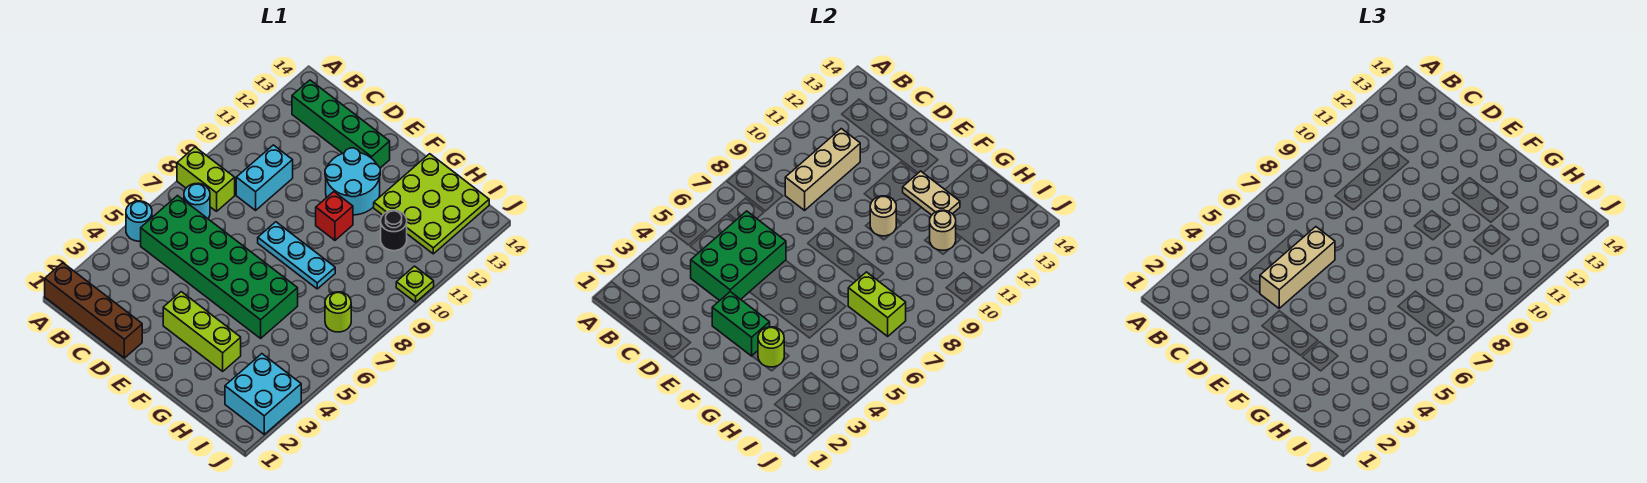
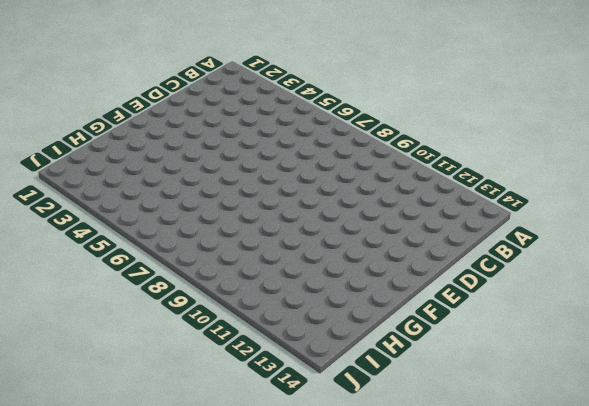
none -> brown brick A1:D1 level 1
none -> cyan round brick A5 level 1
none -> lime brick A8:B8 level 1

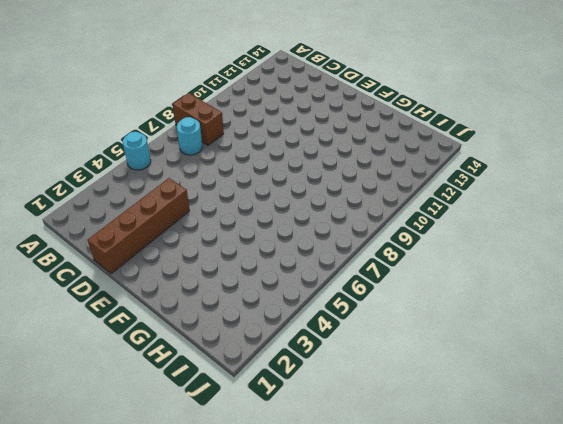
brown brick A8:B8 level 1 -> lime brick A8:B8 level 1
brown brick D1:D4 level 1 -> brown brick A1:D1 level 1
none -> green brick B5:G6 level 1
none -> green brick B13:E13 level 1
none -> cyan brick C9:C10 level 1

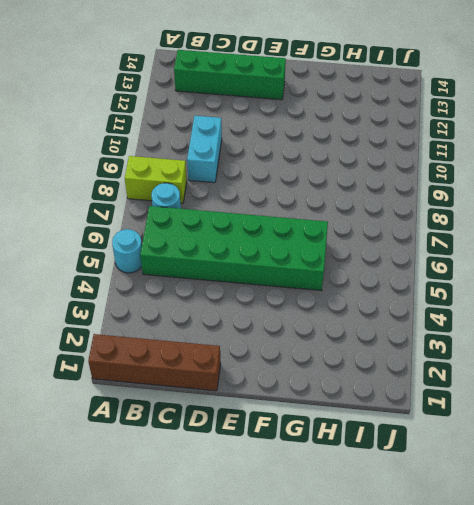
none -> lime brick E3:G3 level 1
none -> cyan plate E8:G8 level 1
none -> cyan round brick E11:F12 level 1

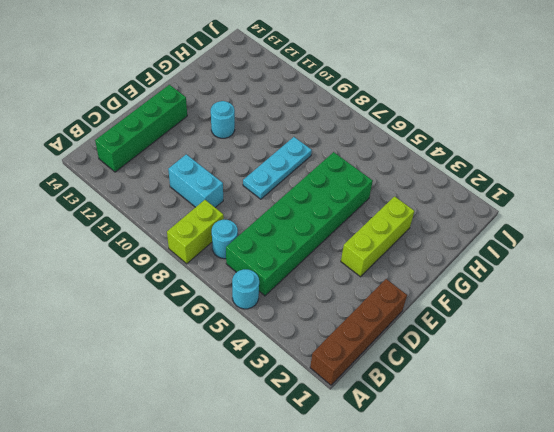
cyan round brick F11 level 1 -> cyan round brick E11:F12 level 1
none -> red brick F10 level 1
none -> lime plate G12:I14 level 1
none -> black round brick H11 level 1

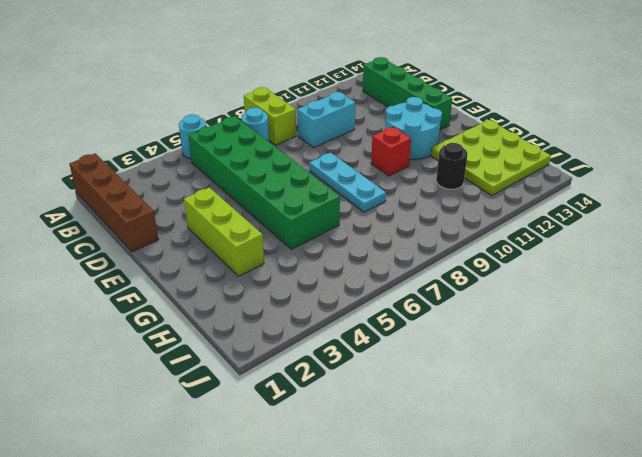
none -> cyan brick I2:J3 level 1
none -> lime round brick I7 level 1
none -> lime plate J10 level 1

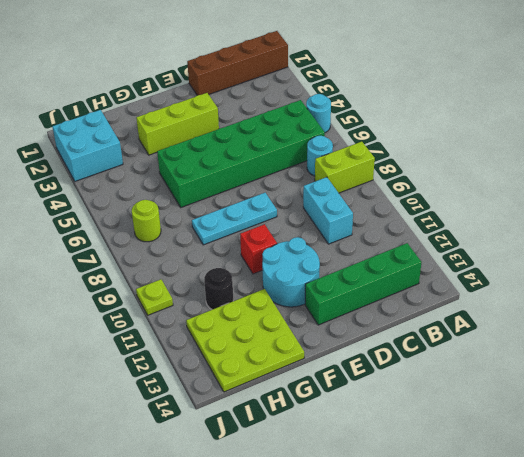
none -> green brick C4:D6 level 2
none -> tan brick C9:C11 level 2
none -> green brick E3:F3 level 2

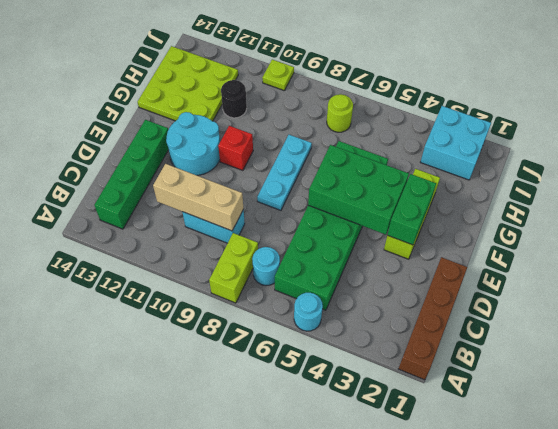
green brick E4:F6 level 2 -> green brick C4:D6 level 2
none -> tan round brick F10 level 2
none -> tan plate F12:G12 level 2
none -> lime round brick G3 level 2

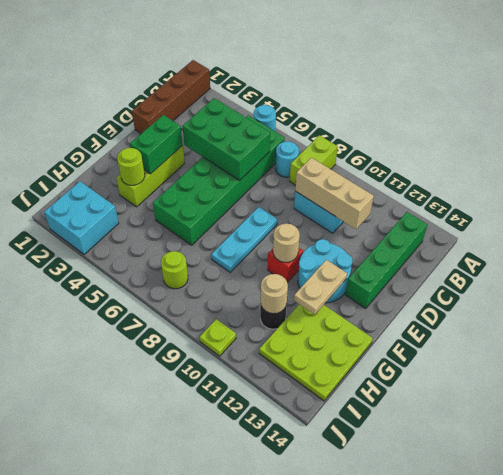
none -> lime brick H7:I7 level 2
none -> tan brick D4:D6 level 3

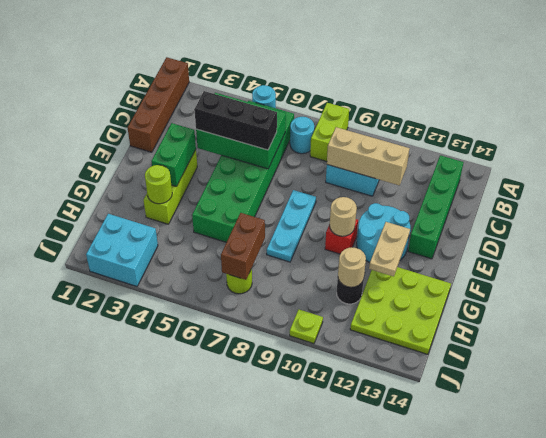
black brick D4:D6 level 3 -> tan brick D4:D6 level 3
brown brick H7:I7 level 2 -> lime brick H7:I7 level 2

